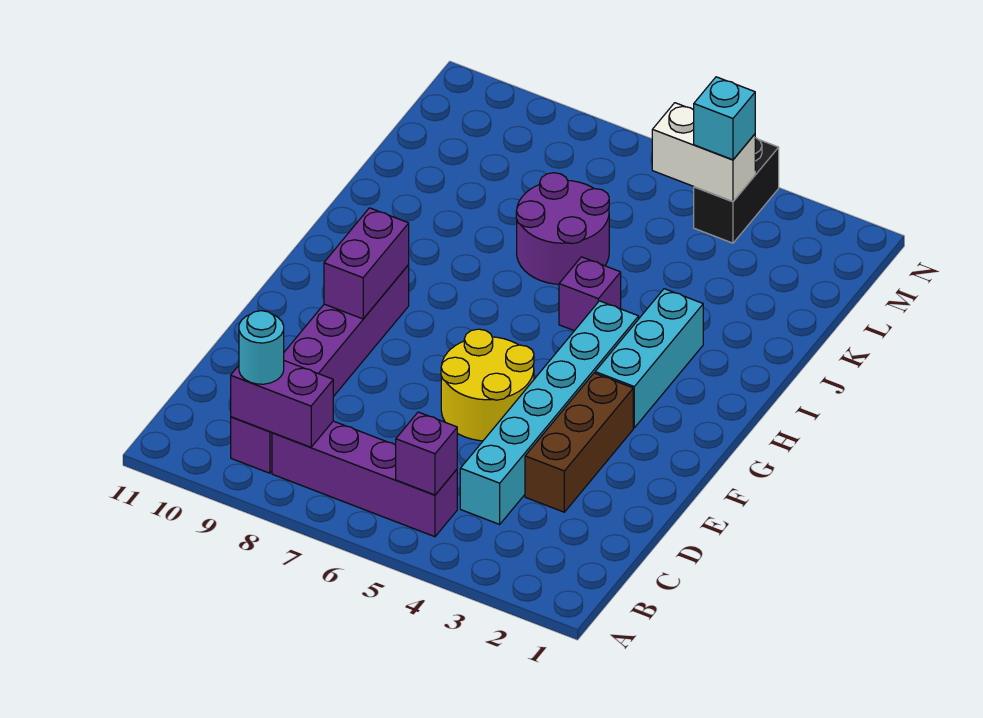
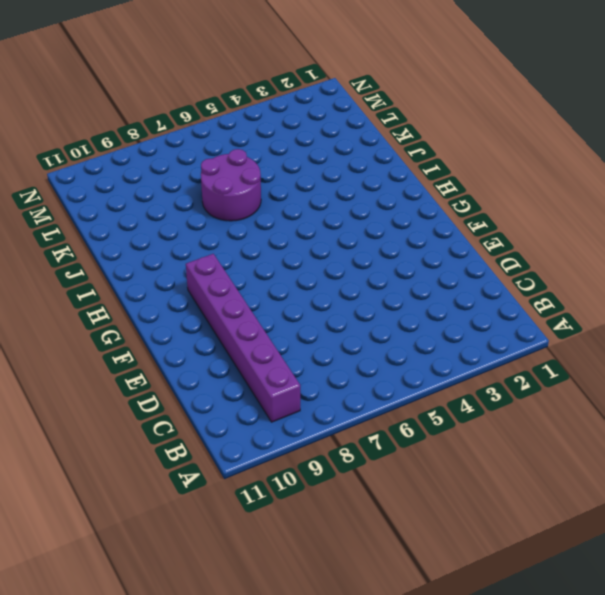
none -> purple brick B5:B8 level 1
none -> cyan brick C4:H4 level 1
none -> brown brick D3:F3 level 1

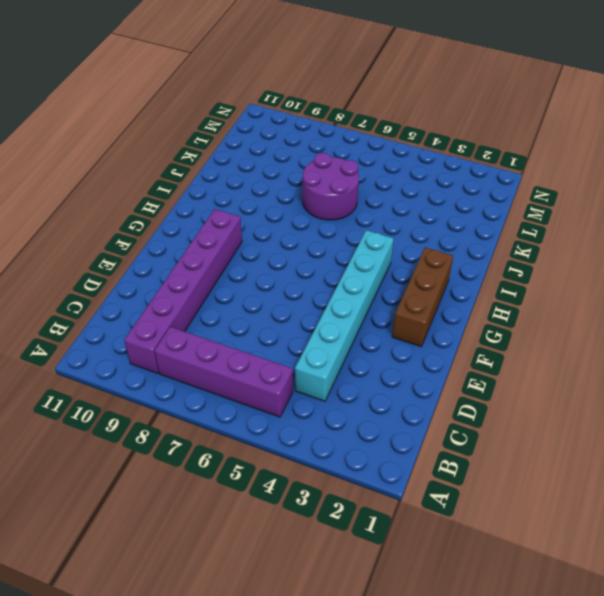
brown brick F2:H2 level 1 -> brown brick D3:F3 level 1
none -> yellow round brick E5:F6 level 1
none -> cyan brick G3:I3 level 1
none -> purple brick I5 level 1

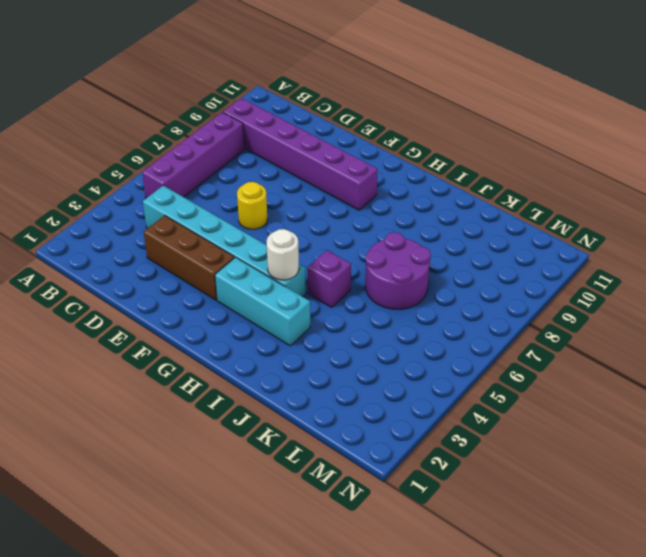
yellow round brick E6 level 1 -> yellow round brick E5:F6 level 1
white round brick H4 level 2 -> none
none -> black brick M4:N4 level 1
none -> purple brick B5 level 2
none -> purple brick B8:B9 level 2

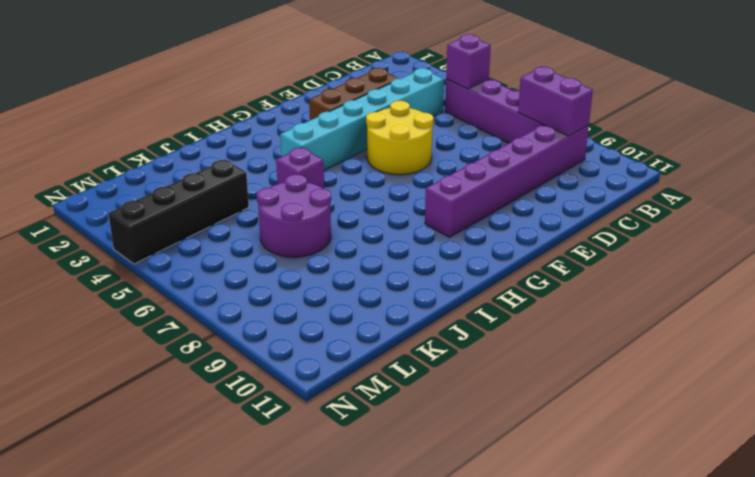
black brick K4:N4 level 1 -> black brick M4:N4 level 1
none -> cyan brick G3:I3 level 1
none -> purple brick F9:G9 level 2
none -> white brick M4:M5 level 2

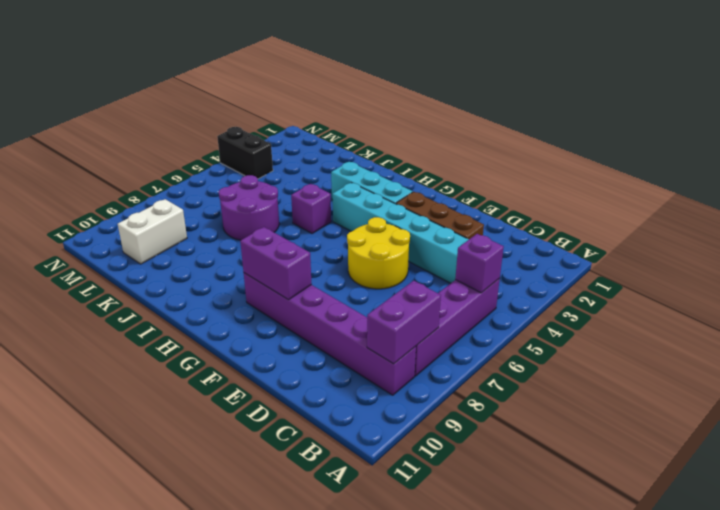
white brick L9:L10 level 1 -> white brick M4:M5 level 2
none -> cyan round brick B9 level 3
none -> cyan brick M4 level 3

